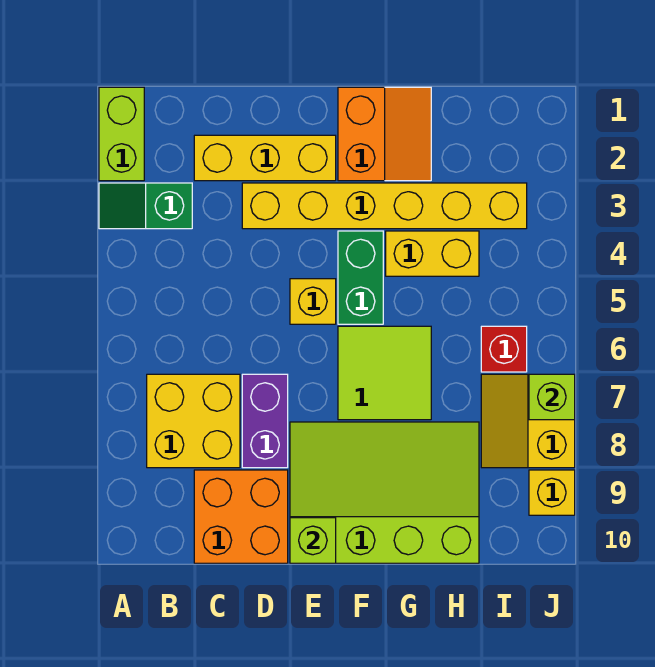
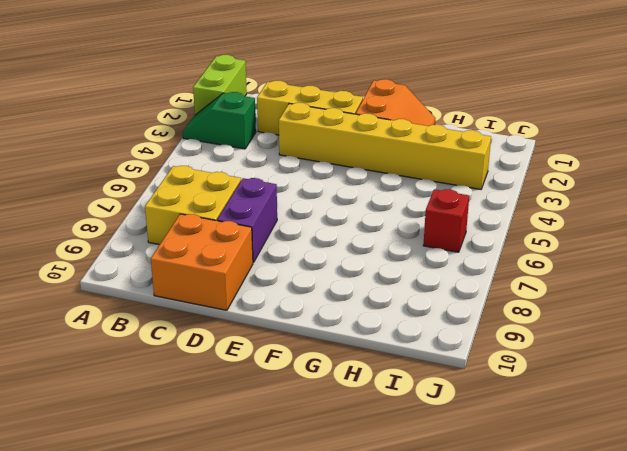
none -> yellow brick E5 level 1
none -> lime slope E8:H10 level 1 top 10
none -> green brick F4:F5 level 1

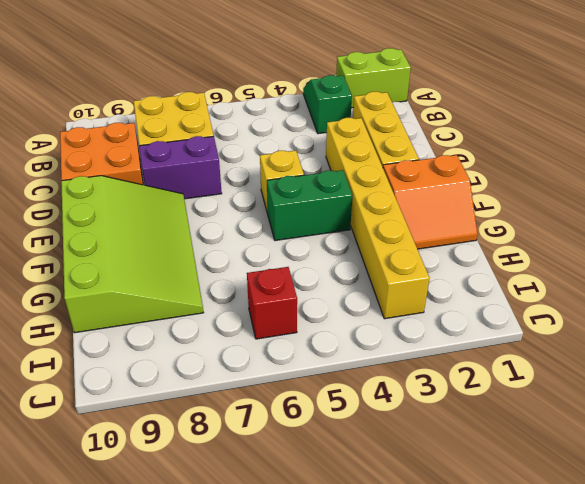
none -> lime tile F6:G7 level 1
none -> yellow brick G4:H4 level 1
none -> yellow slope I7:J8 level 1 top J

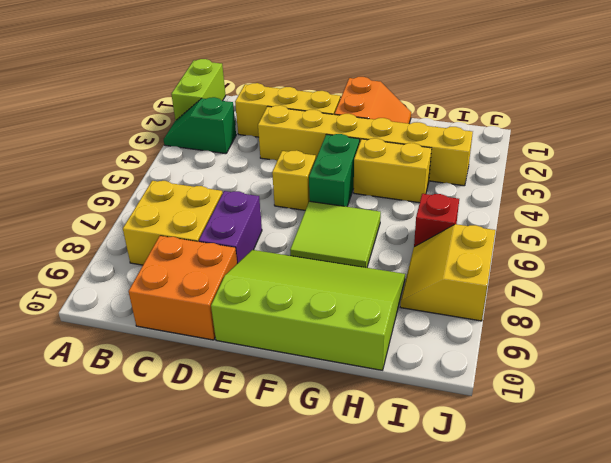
none -> yellow brick J9 level 1
none -> lime brick E10 level 2
none -> lime brick J7 level 2

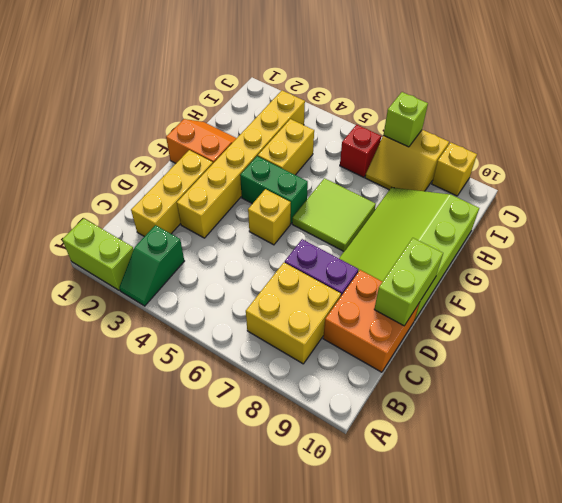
lime brick D10:E10 level 2 -> lime brick E10 level 2

